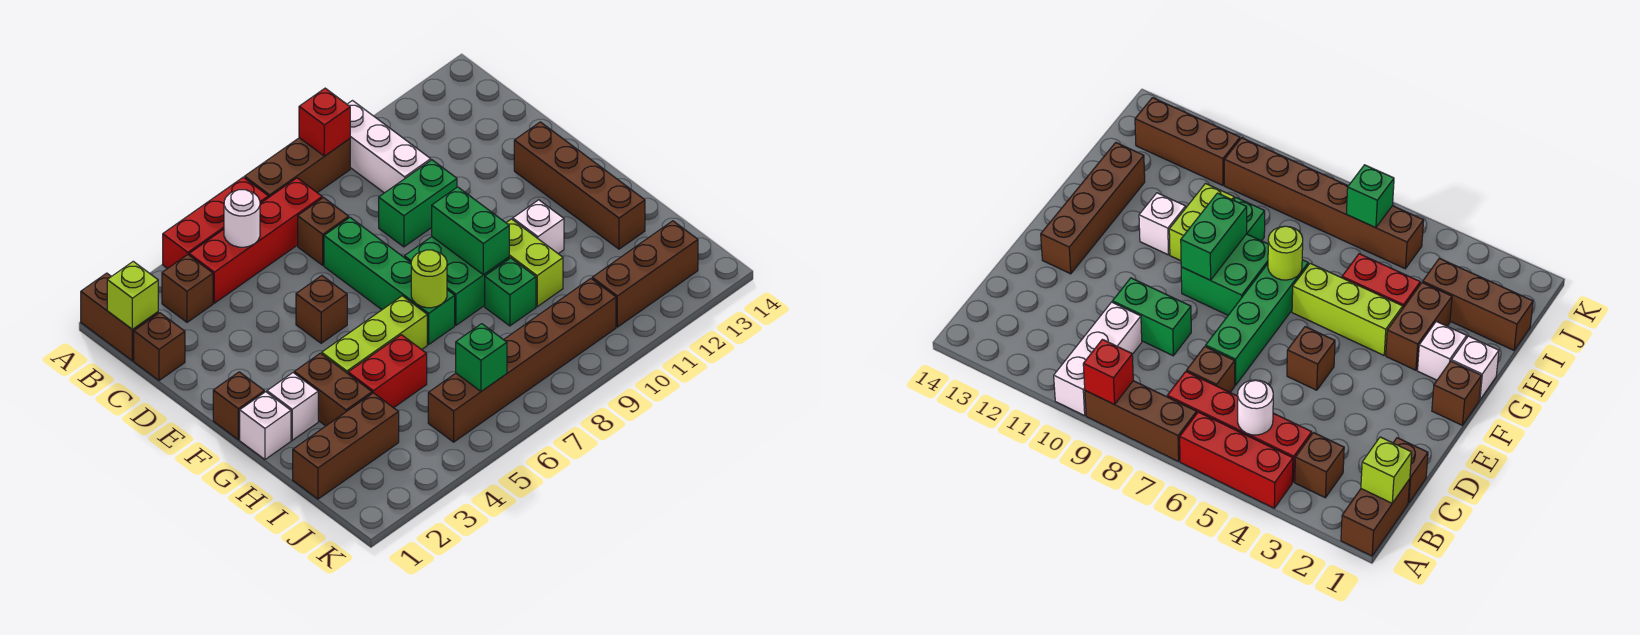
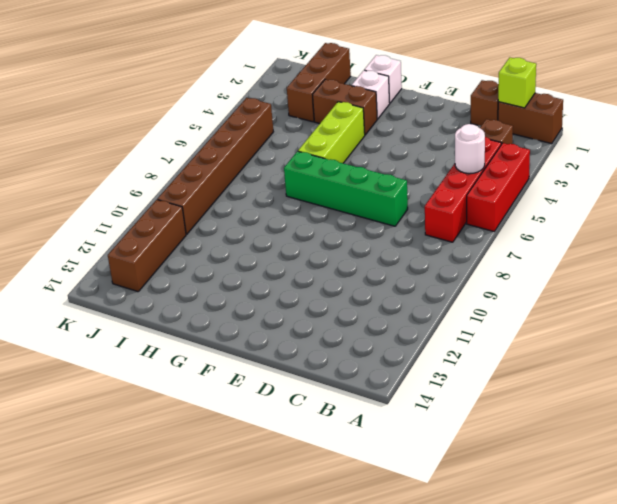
none -> brown brick A7:A9 level 1
none -> white brick A10:C10 level 1
none -> brown brick C7 level 1
none -> green brick D9:D10 level 1

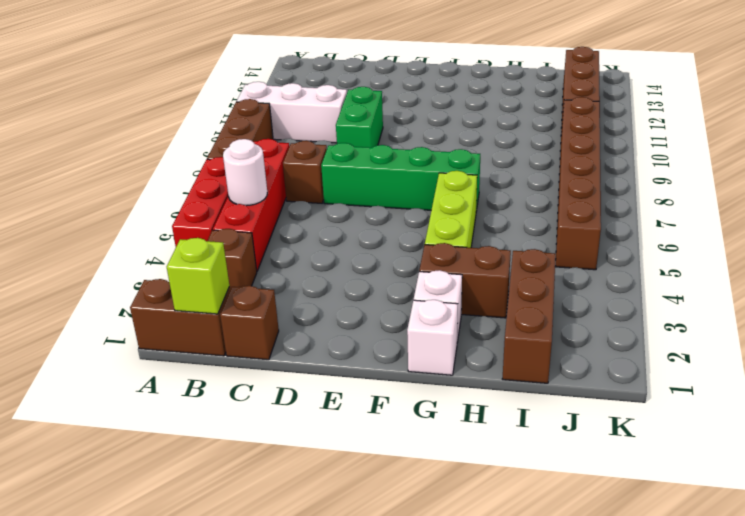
none -> brown brick E5 level 1
none -> brown brick E13:H13 level 1
none -> brown brick F1 level 1
none -> green brick F8:G9 level 1

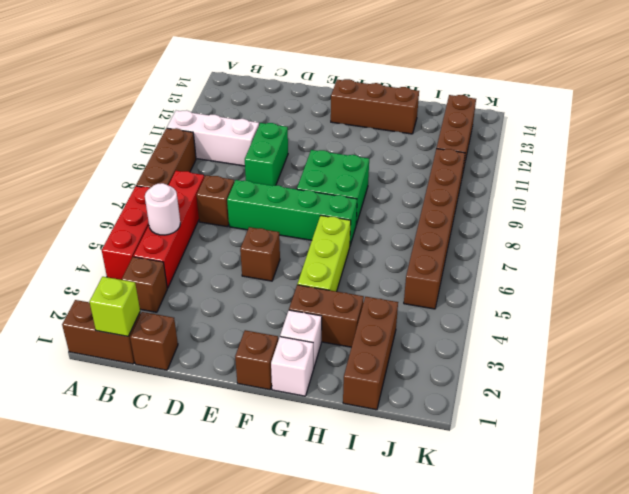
brown brick F13:H13 level 1 -> brown brick E13:H13 level 1
none -> lime brick G10:H10 level 1
none -> white brick G11 level 1
none -> red brick H4:H5 level 1
none -> green brick H9 level 1

